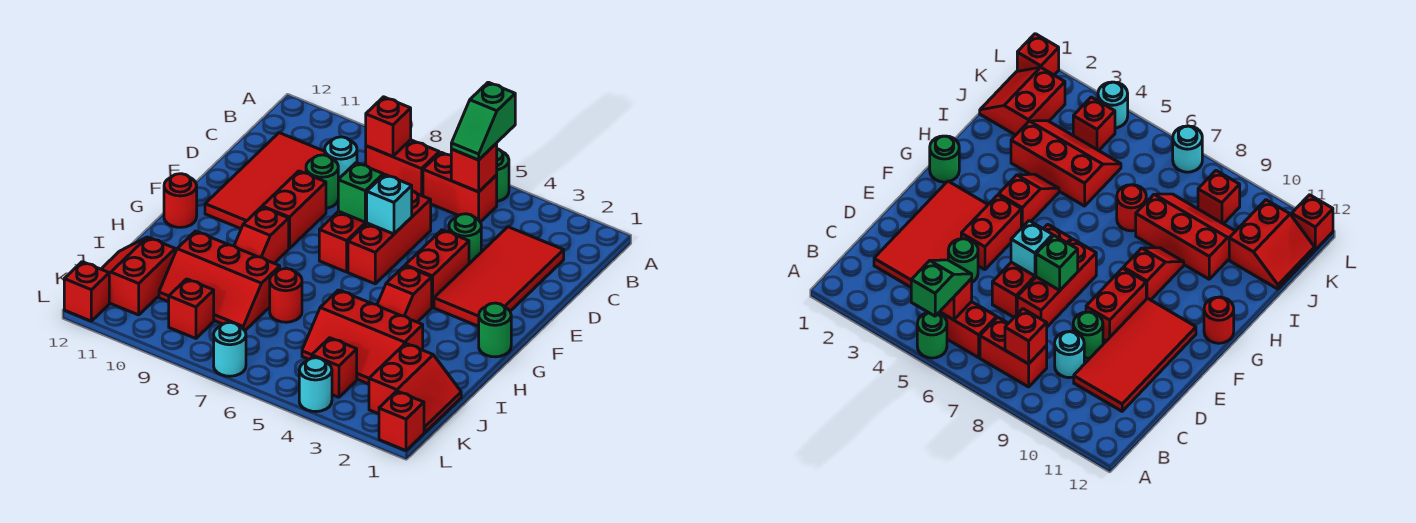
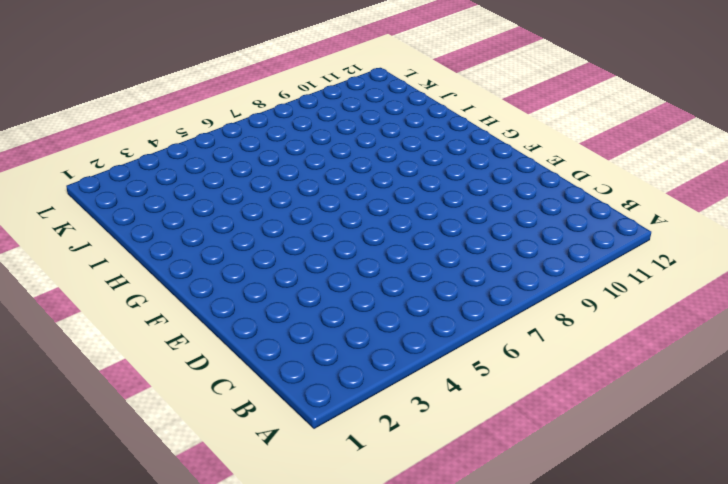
none -> green round brick A5 level 1
none -> red brick B5:B6 level 1
none -> red brick B7:B8 level 1
none -> red tile C2:F3 level 1

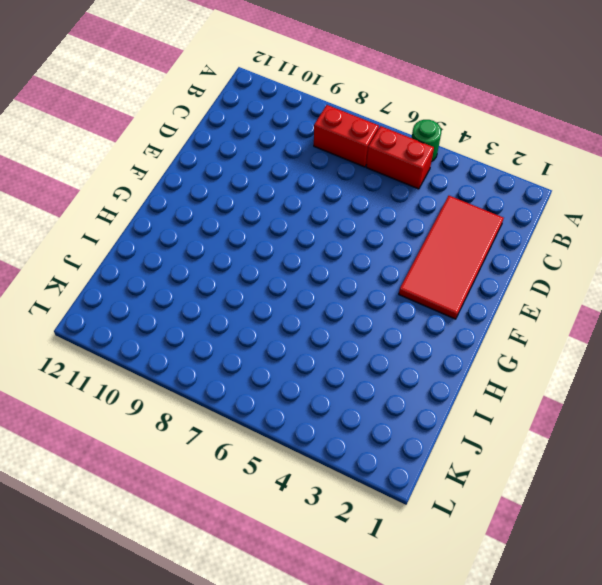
none -> cyan round brick C9 level 1
none -> red tile C10:F11 level 1
none -> green round brick D4 level 1
none -> red brick D6:F6 level 1

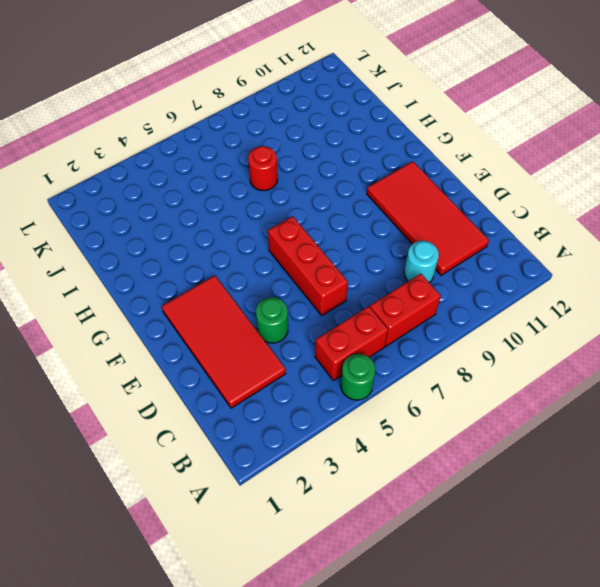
none -> red brick D7:F7 level 1
none -> green round brick D9 level 1
none -> red brick E4:F4 level 1
none -> red brick E9:F9 level 1

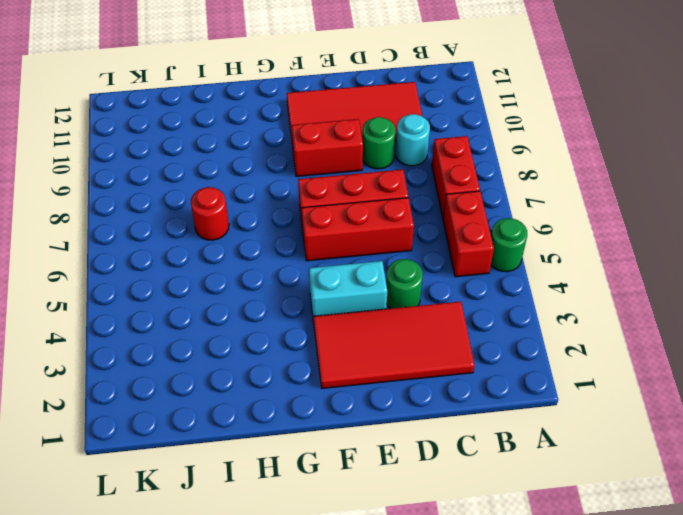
cyan brick E4:F4 level 1 -> red brick E4:F4 level 1
none -> green round brick G1 level 1
none -> red slope G4:H4 level 1 top G
none -> red slope G9:H9 level 1 top G
none -> red round brick G12 level 1

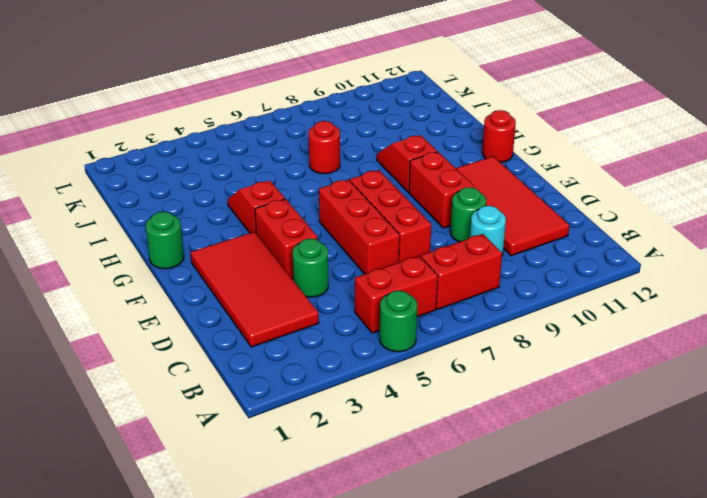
none -> red slope I3:J5 level 1 top I
none -> red slope I8:J10 level 1 top I
none -> red slope J1:K2 level 1 top 2
none -> red slope J11:K12 level 1 top 11

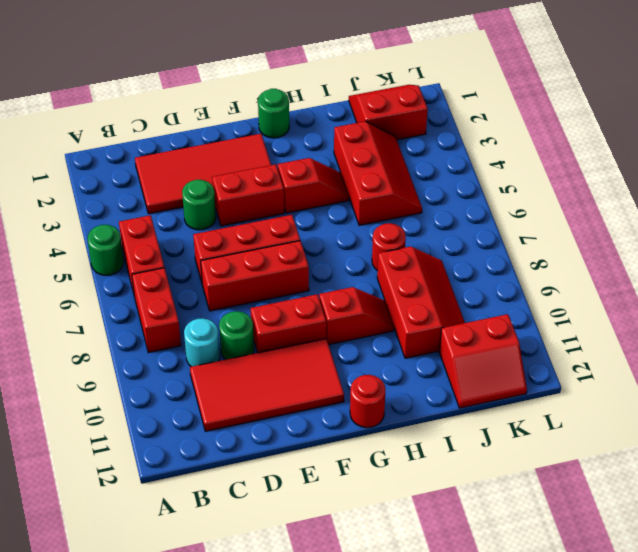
none -> red brick K4 level 1
none -> red brick K9 level 1
none -> red brick L1 level 1
none -> cyan round brick L4 level 1

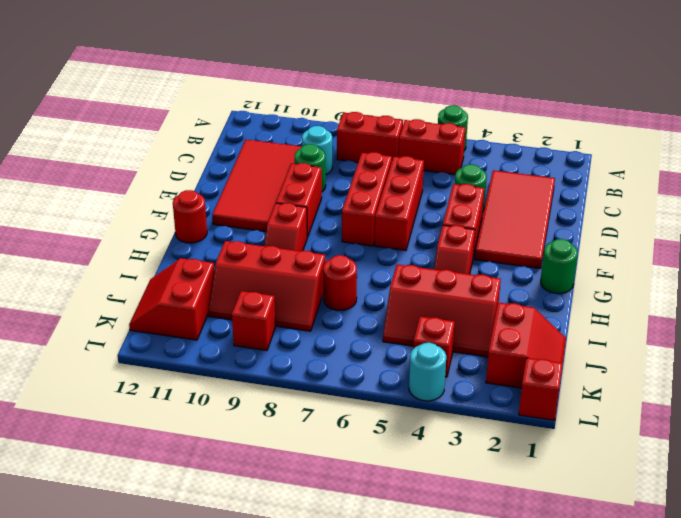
none -> cyan round brick L7 level 1
none -> red brick L12 level 1
none -> red brick B5 level 2
none -> red brick B8 level 2

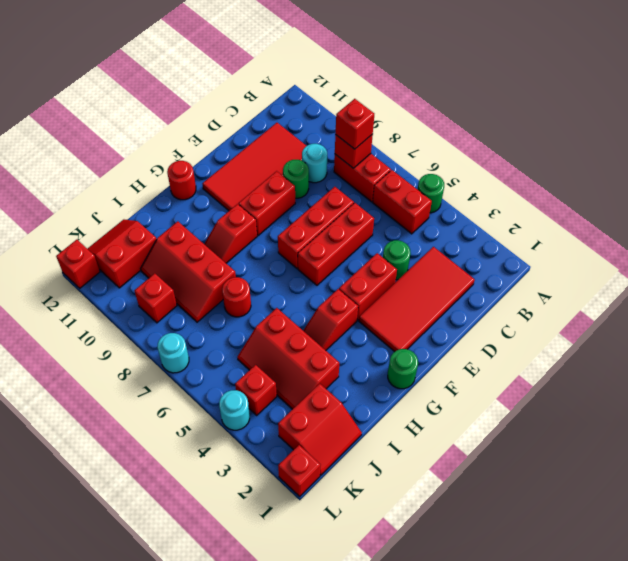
red brick B8 level 3 -> red brick B5 level 2
none -> cyan brick E6 level 2
none -> green brick E7 level 2
none -> green slope A5:B5 level 3 top A

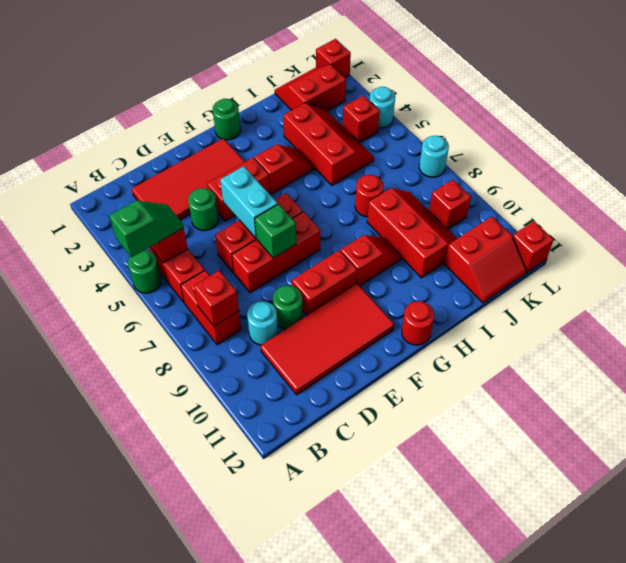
cyan brick E5:E6 level 2 -> cyan brick E6 level 2

